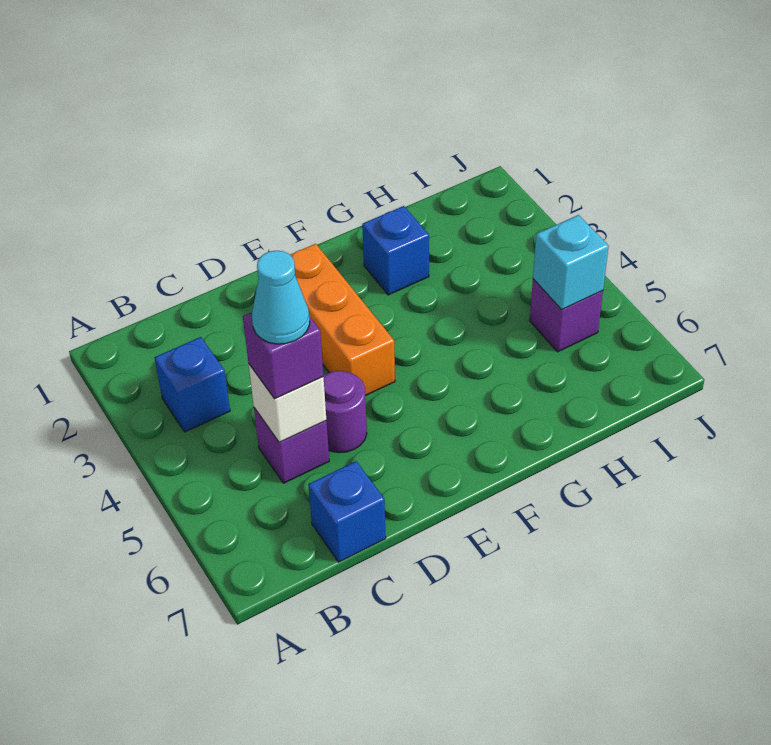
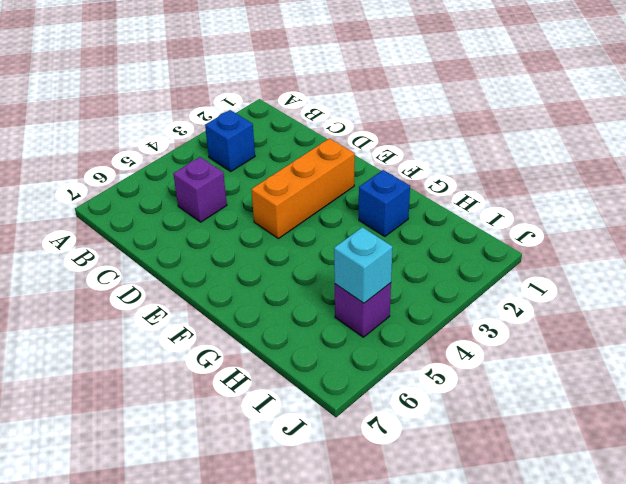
none -> blue brick C7 level 1
none -> purple round brick D5 level 1

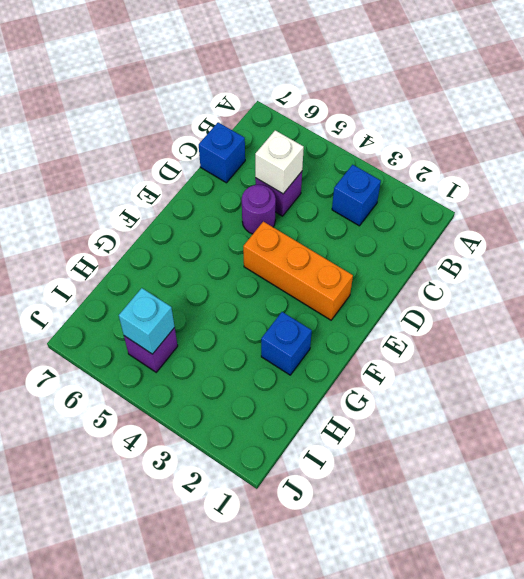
none -> purple brick C5 level 3
none -> cyan cone C5 level 4

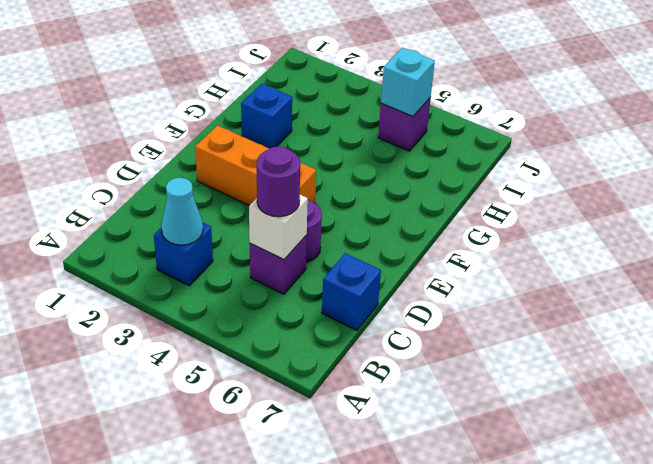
cyan cone B3 level 2 -> cyan cone C5 level 4
purple round brick C5 level 3 -> purple brick C5 level 3

